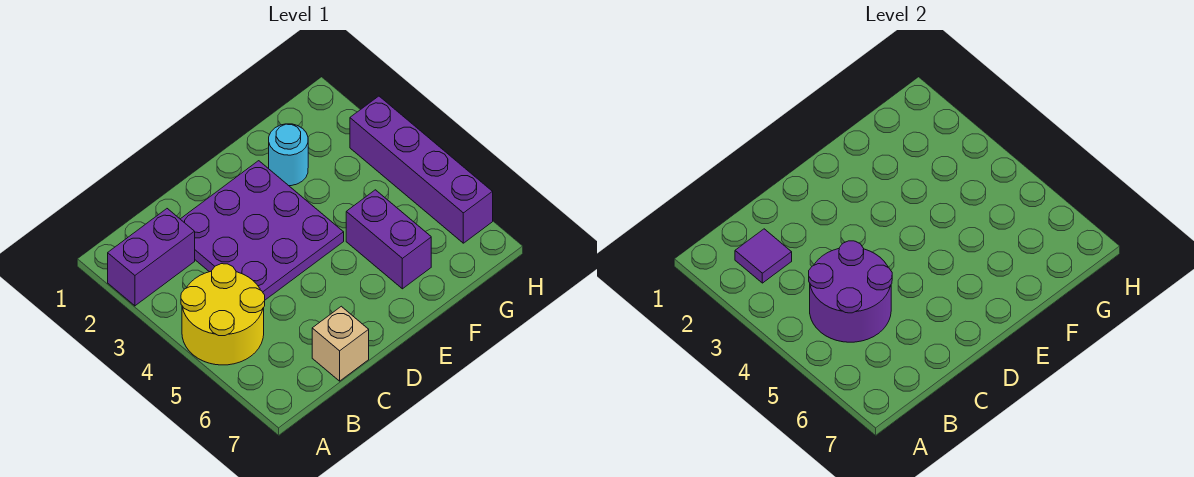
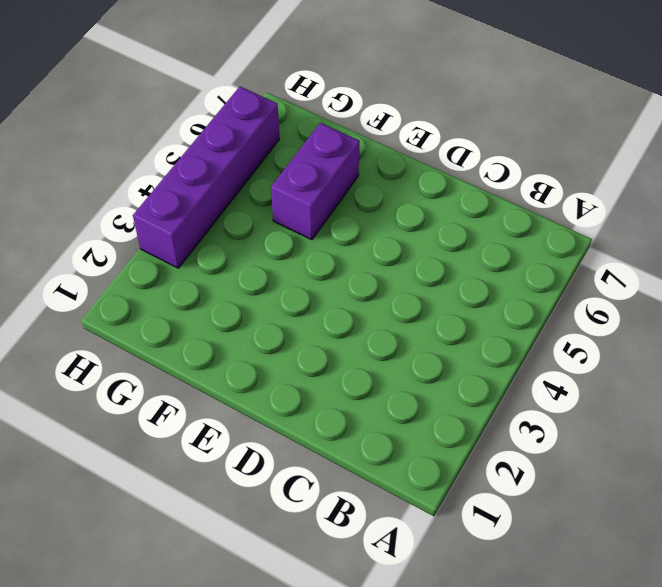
none -> purple brick A2:B2 level 1
none -> yellow round brick A4:B5 level 1

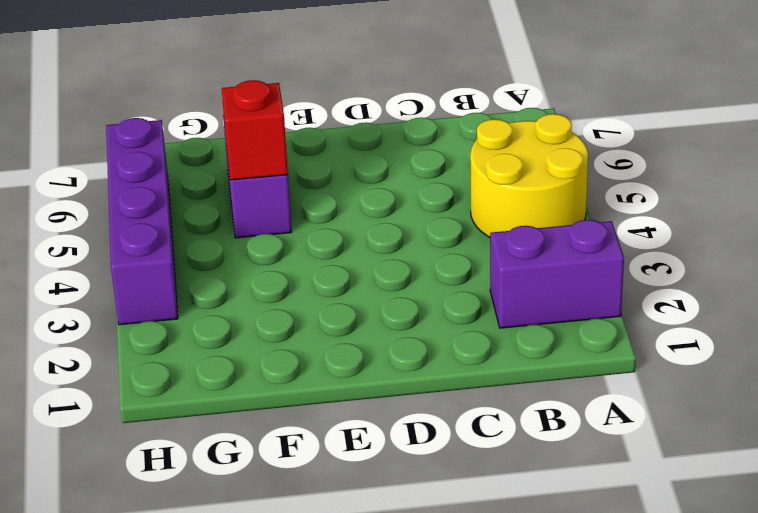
red brick F5 level 2 -> none
none -> purple plate C2:E4 level 1
none -> tan brick C7 level 1

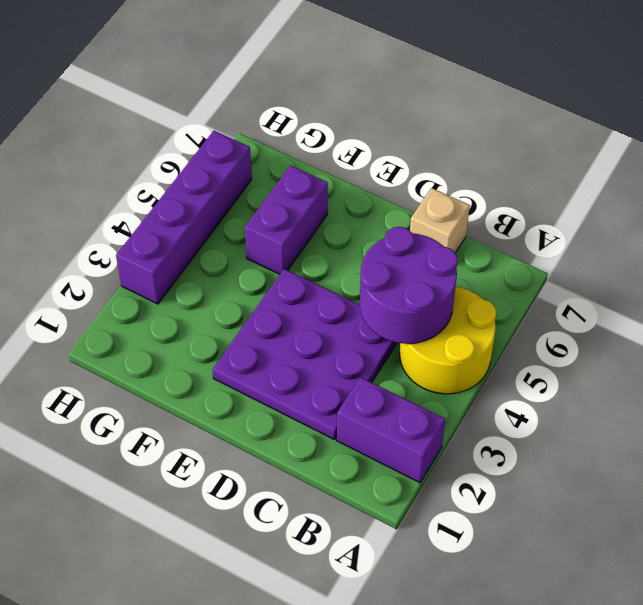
none -> cyan round brick F2 level 1
none -> purple tile B2 level 2

